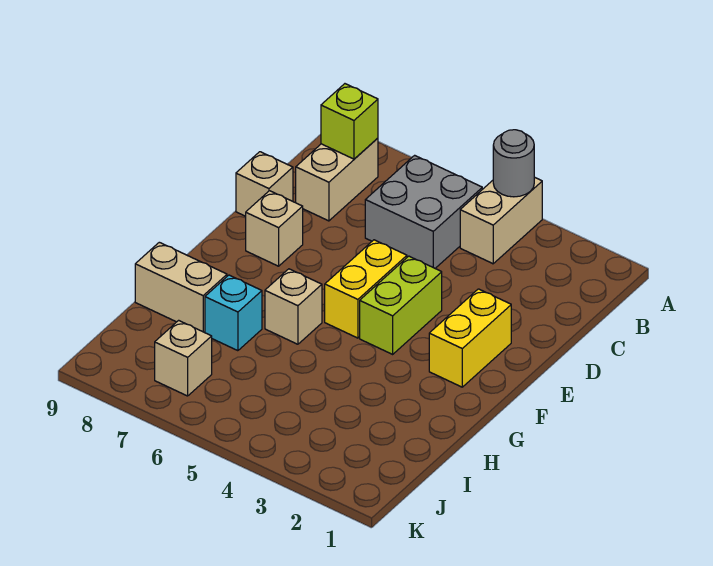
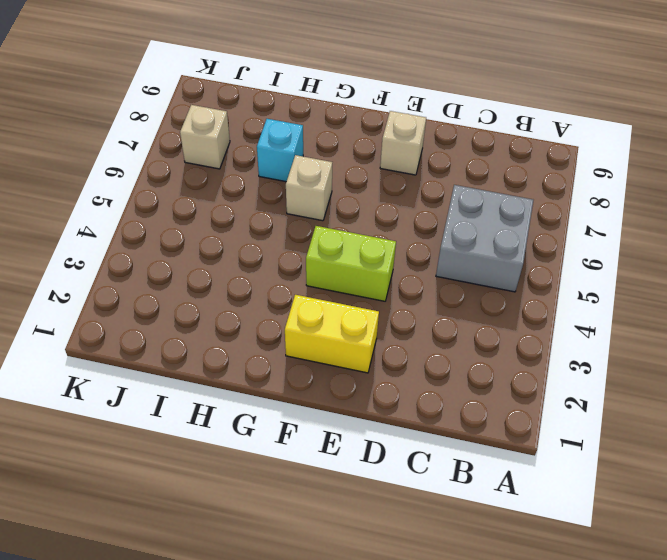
none -> tan brick A4:B4 level 1
none -> tan brick B8:C8 level 1
none -> tan brick D9 level 1

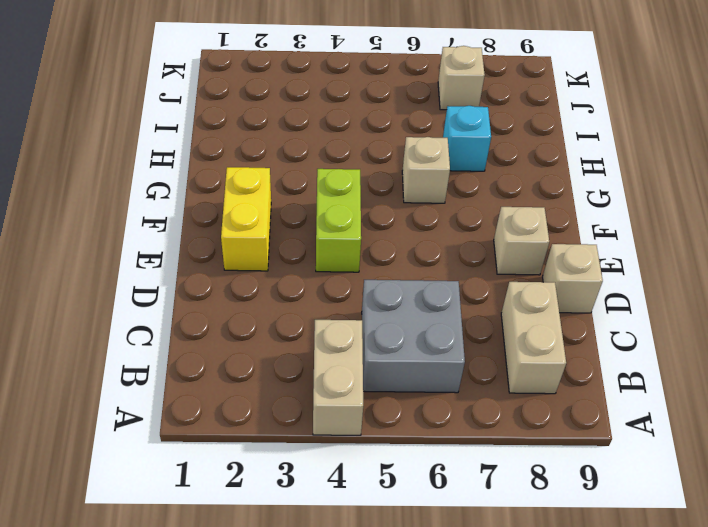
none -> yellow brick E5:F5 level 1
none -> tan brick H8:H9 level 1
none -> grey round brick A4 level 2

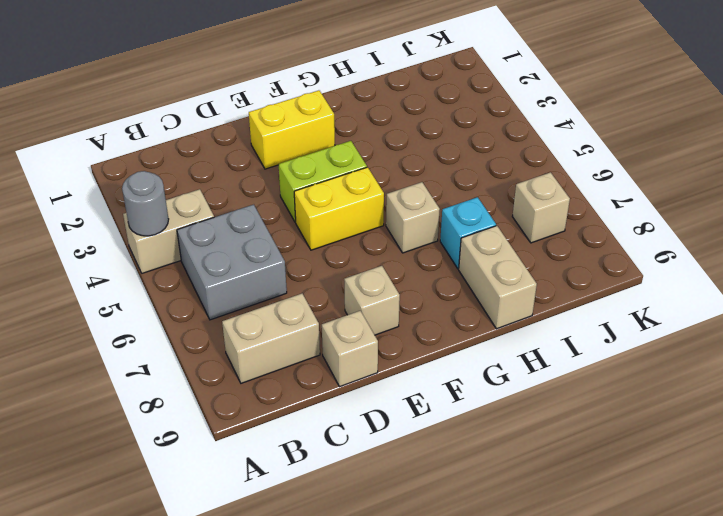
none -> lime brick B8 level 2

